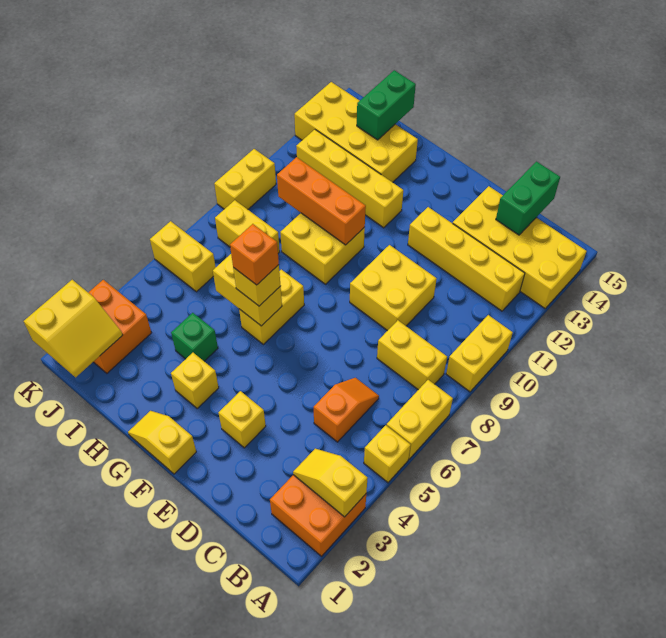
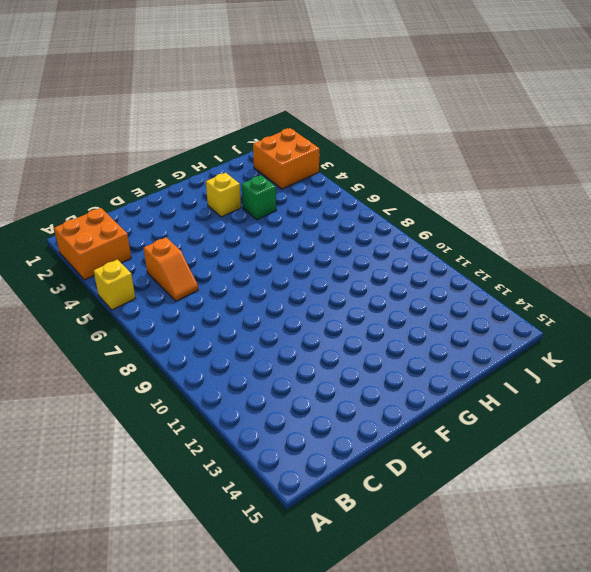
none -> yellow brick A6:A7 level 1
none -> yellow brick A9:A10 level 1
none -> yellow brick A13:D14 level 1

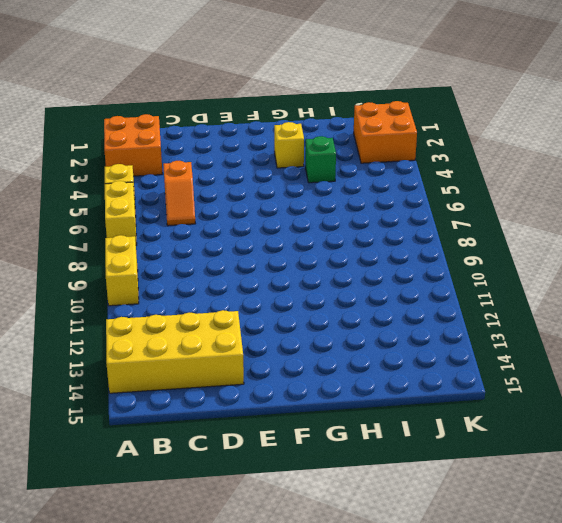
none -> yellow brick B8:C8 level 1
none -> yellow brick B12:E12 level 1
none -> yellow brick D9:E10 level 1

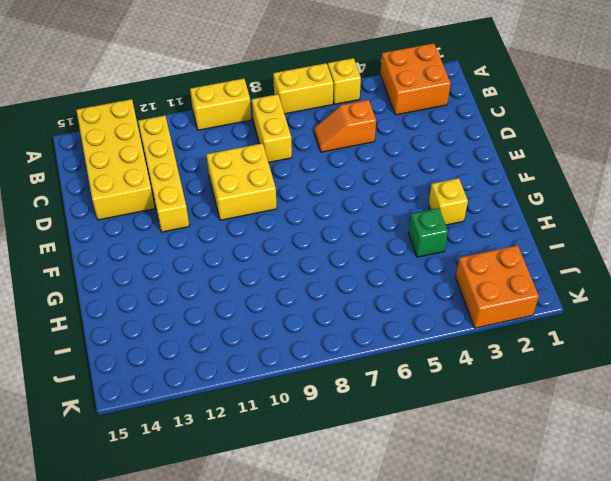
none -> yellow brick E3 level 1
none -> yellow slope F1:G1 level 1 top F
none -> yellow brick G6:G7 level 1

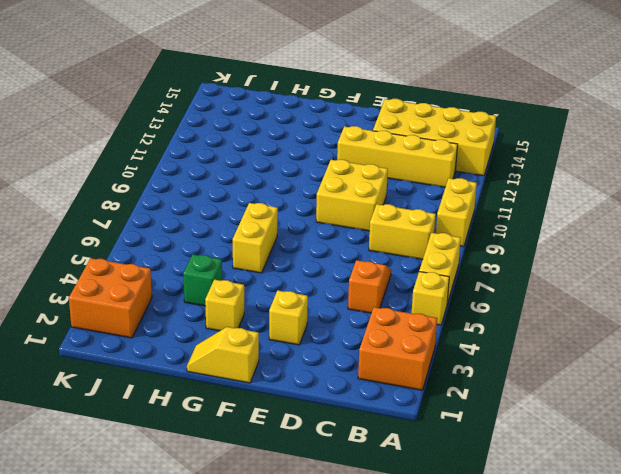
none -> yellow brick G9:H10 level 1
none -> yellow brick G12:J12 level 1
none -> yellow brick H13:K14 level 1

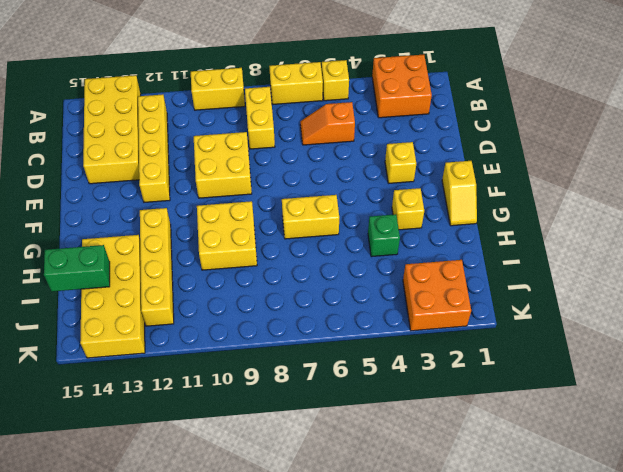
none -> yellow brick I8:J8 level 1
none -> yellow brick J6:K6 level 1
none -> yellow brick K9:K10 level 1

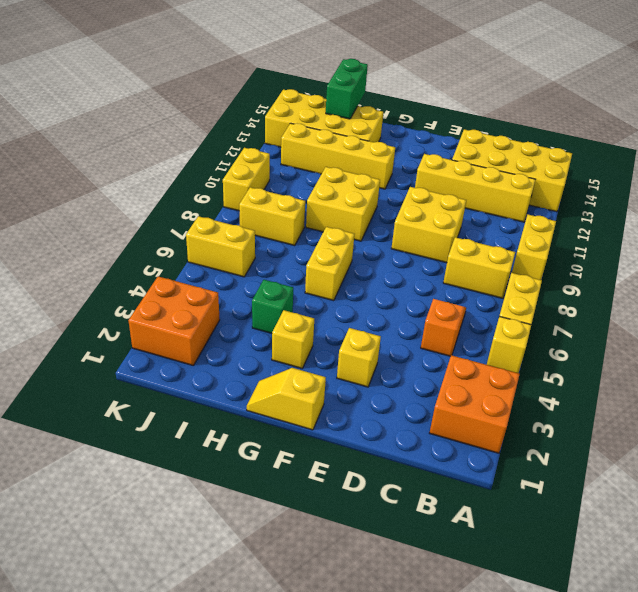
none -> yellow slope A3:B3 level 2 top A
none -> green brick C14:C15 level 2
none -> yellow brick G6:H6 level 2

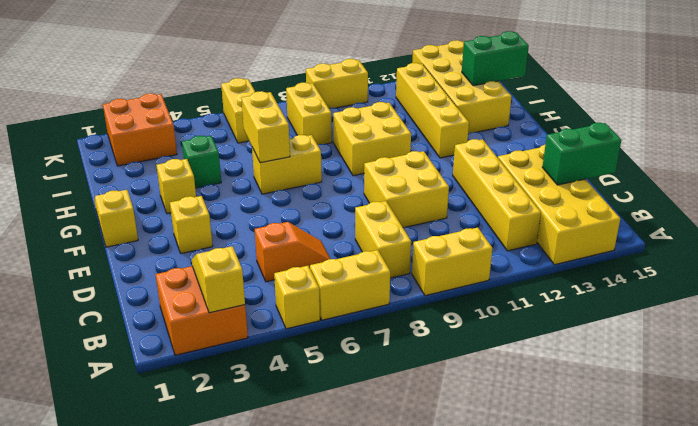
none -> orange brick G10:I10 level 2
none -> yellow slope J1:K2 level 2 top K
none -> yellow brick G6 level 3

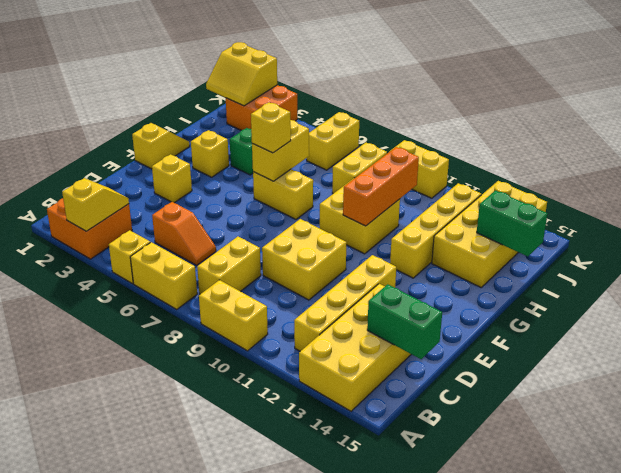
none -> orange brick G6 level 4

